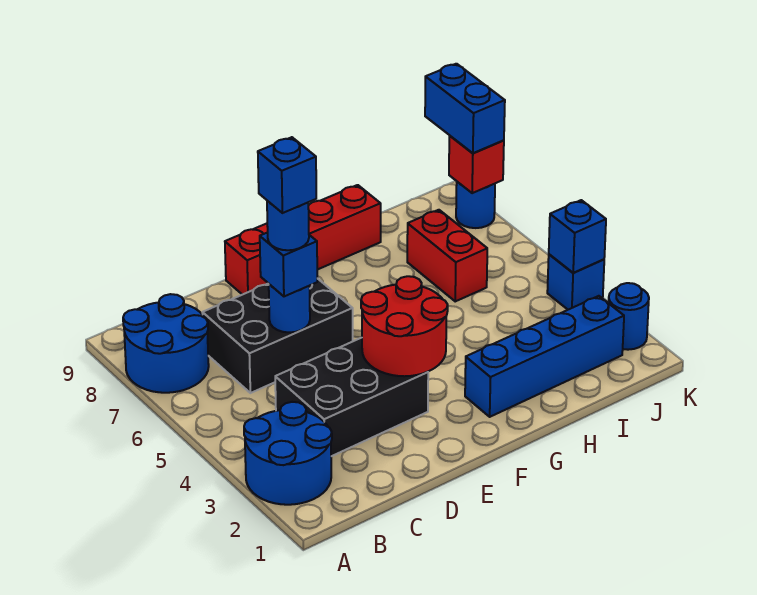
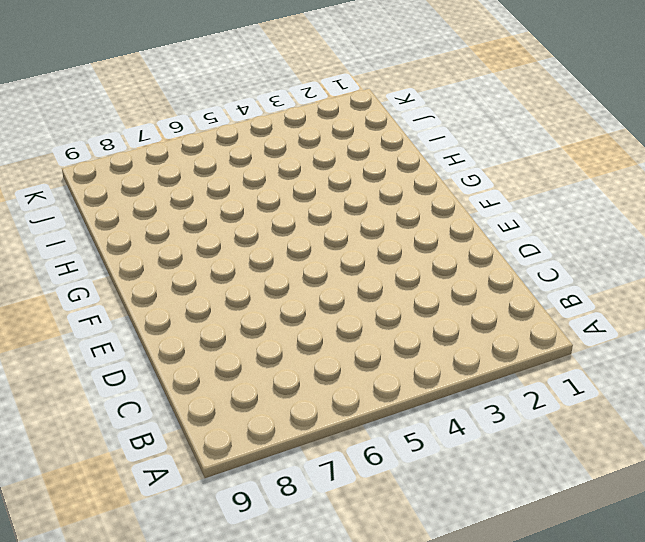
none -> blue round brick A2:B3 level 1
none -> blue round brick A7:B8 level 1
none -> black brick C3:E4 level 1

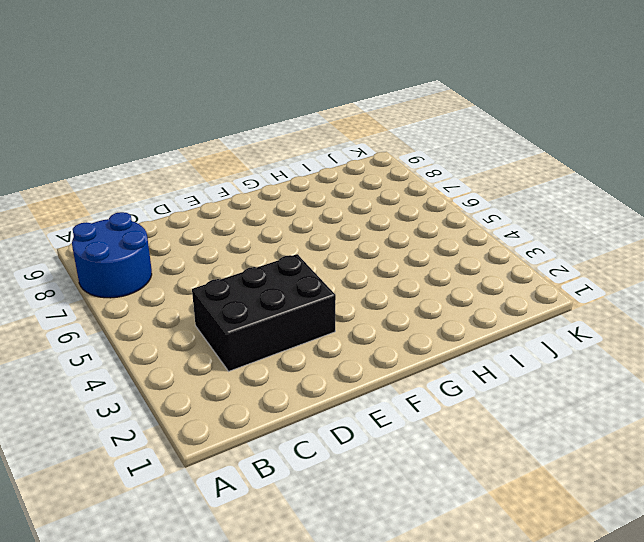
none -> blue round brick A2:B3 level 1
none -> black brick C6:E7 level 1
none -> red brick E9:H9 level 1

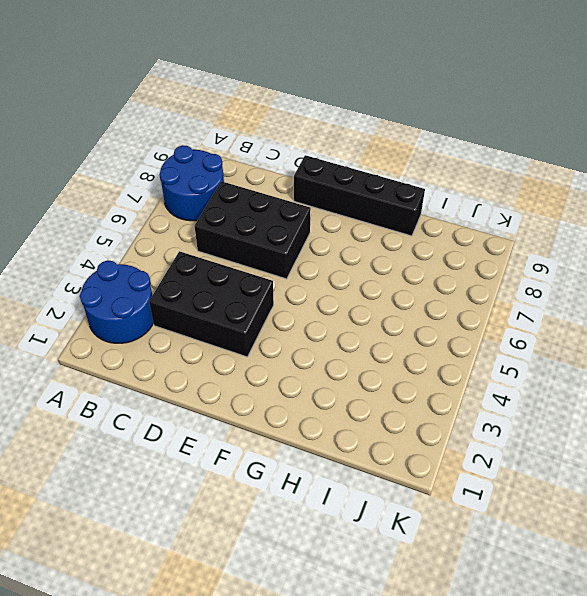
black brick E9:H9 level 1 -> red brick E9:H9 level 1
none -> blue brick G2:J2 level 1
none -> red brick I6:I7 level 1
none -> blue round brick K2 level 1

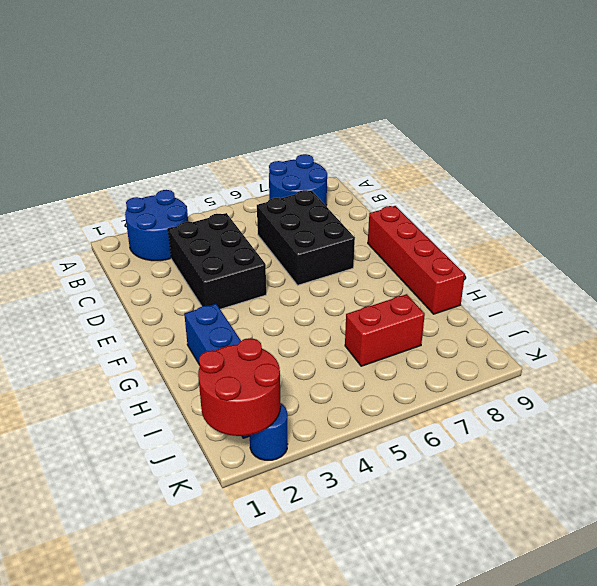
red round brick J1:K2 level 2 -> red round brick E3:F4 level 2
none -> blue brick K4 level 1
none -> blue round brick K8 level 1
none -> blue round brick D6 level 2

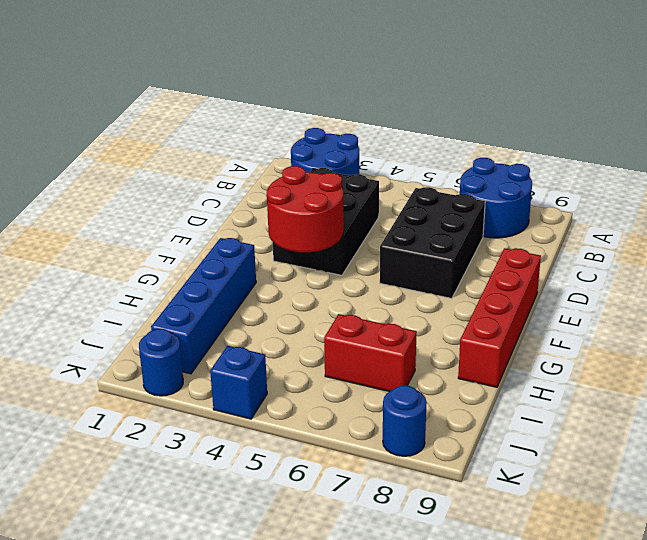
none -> blue round brick D6 level 2
none -> blue brick K4 level 2
none -> red brick K8 level 2

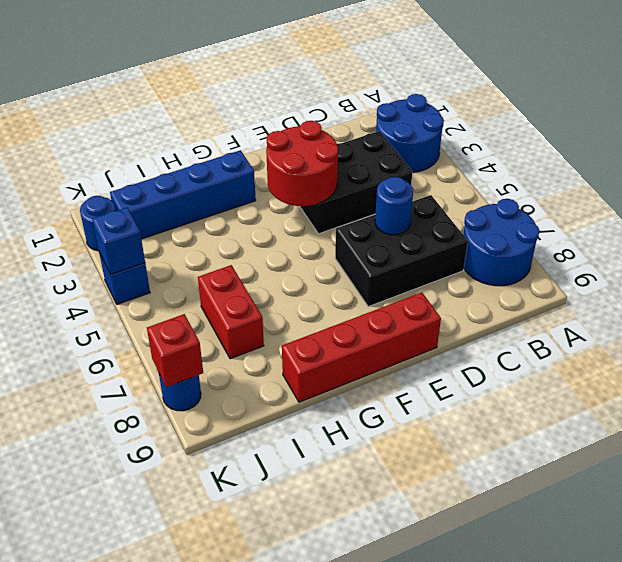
none -> blue brick D6 level 3
none -> blue brick K8:K9 level 3
none -> blue round brick D6 level 4

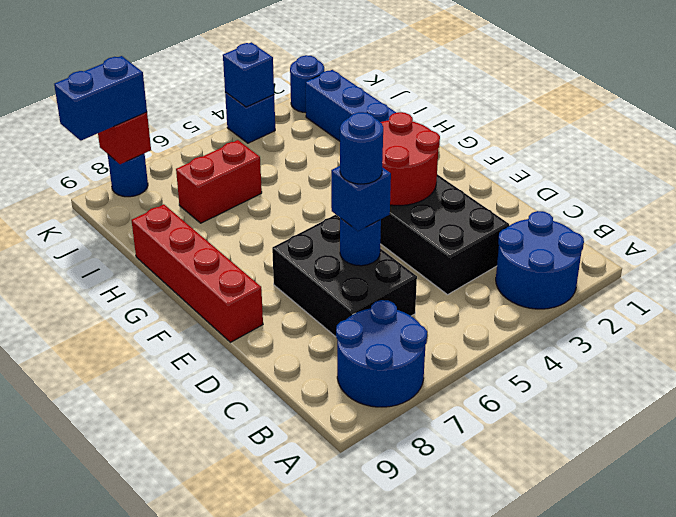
none -> blue brick D6 level 5

